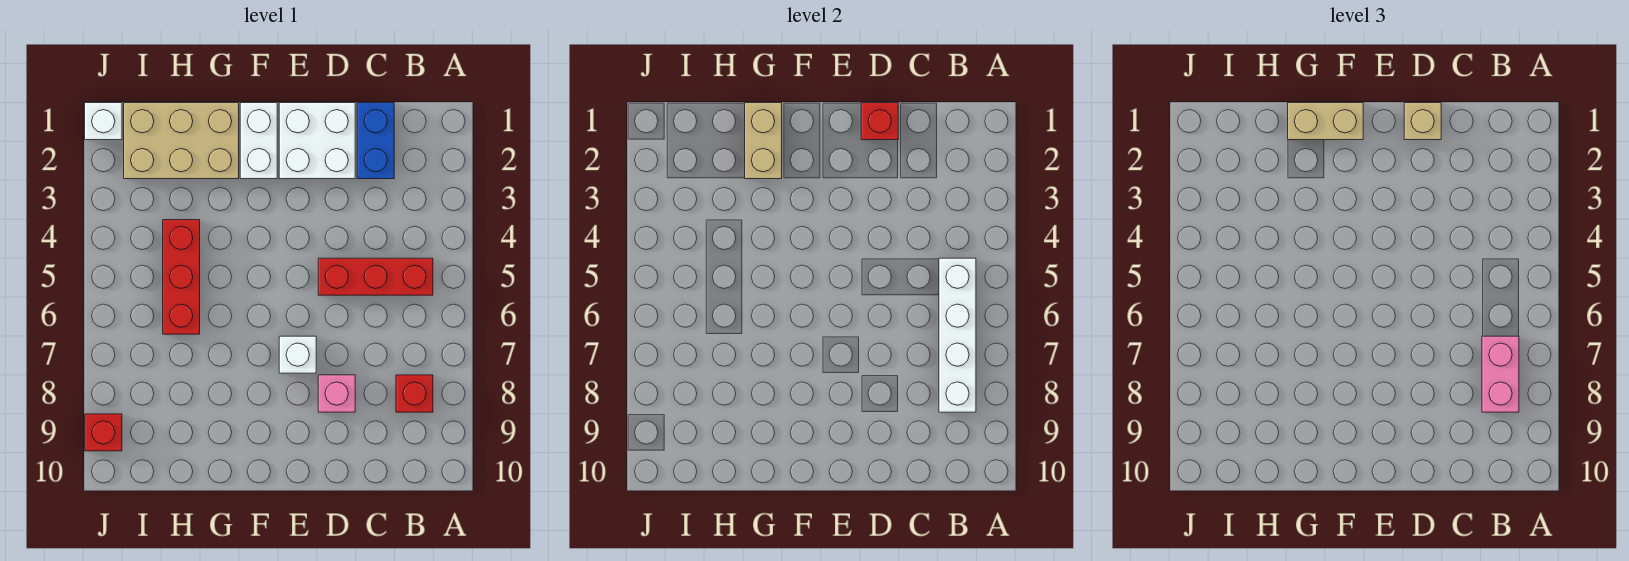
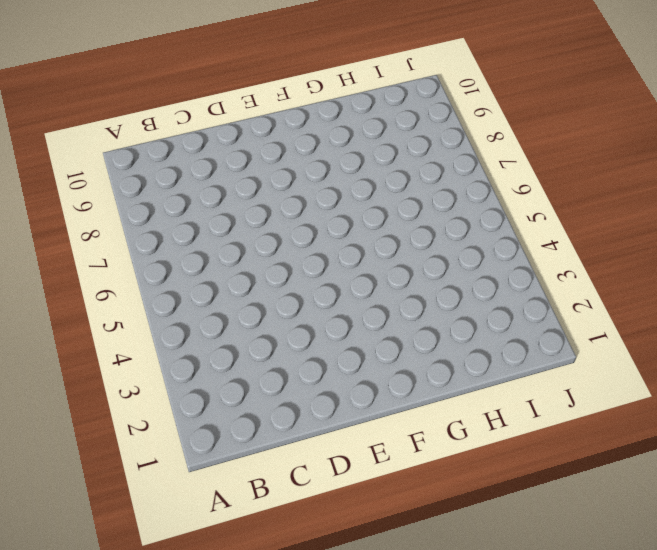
none -> red brick B5:D5 level 1
none -> red brick B8 level 1
none -> blue brick C1:C2 level 1

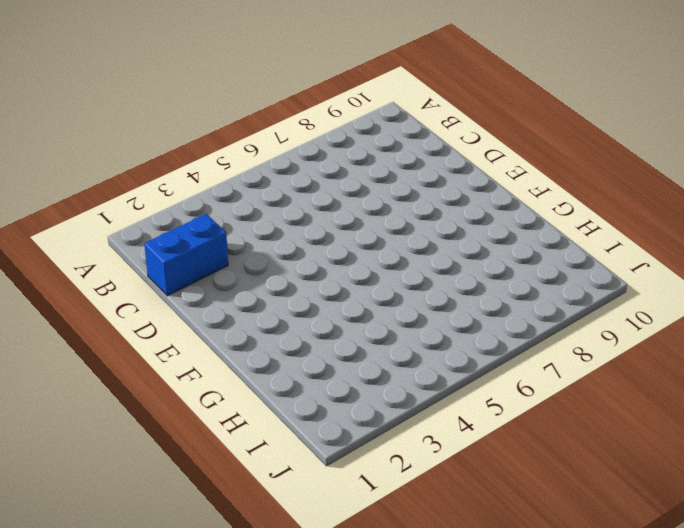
none -> red brick B5:D5 level 1
none -> red brick B8 level 1
none -> white brick D1:E2 level 1

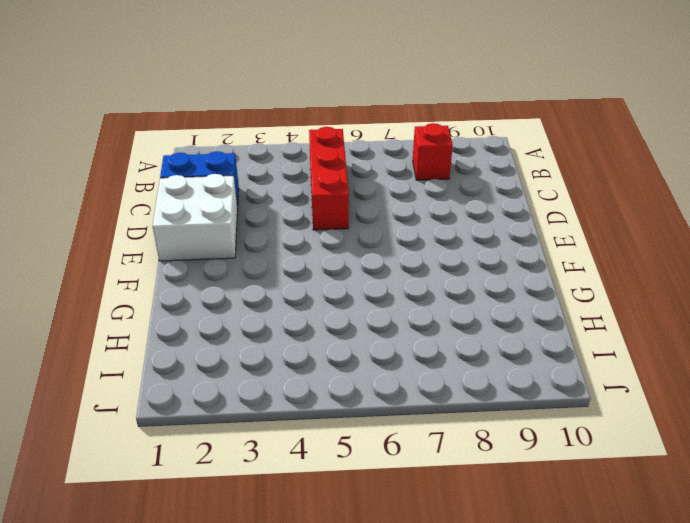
none -> pink brick D8 level 1
none -> white brick E7 level 1
none -> white brick F1:F2 level 1

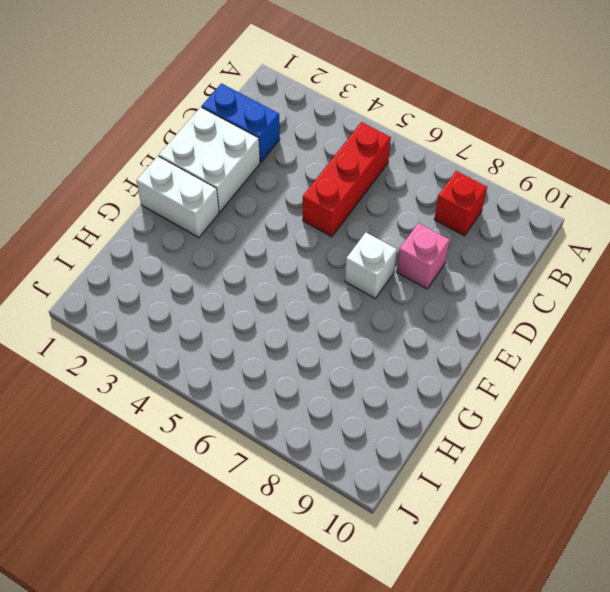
none -> tan brick G1:I2 level 1
none -> red brick H4:H6 level 1
none -> white brick J1 level 1

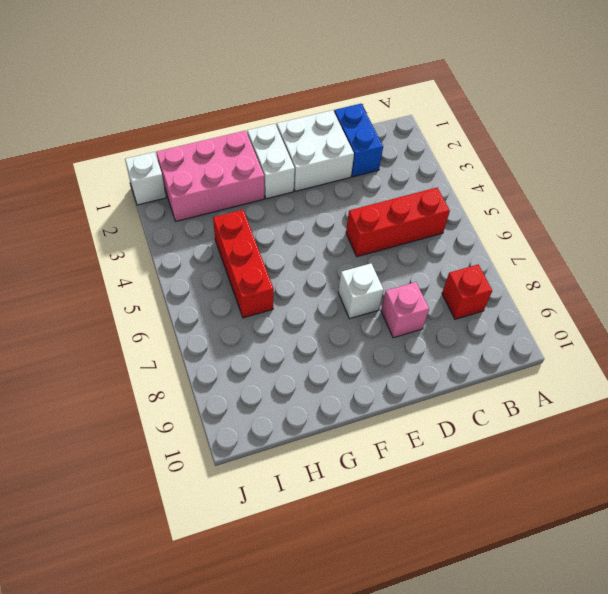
pink brick G1:I2 level 1 -> tan brick G1:I2 level 1
none -> red brick J9 level 1
none -> white brick B5:B8 level 2
none -> red brick D1 level 2

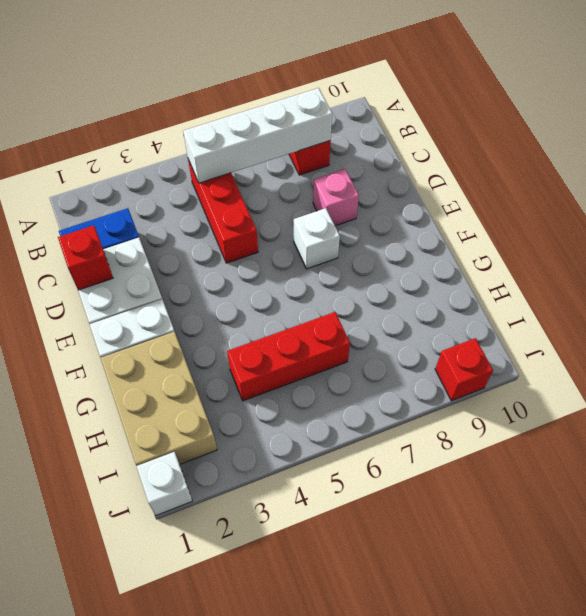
none -> tan brick G1:G2 level 2
none -> pink brick B7:B8 level 3
none -> tan brick D1 level 3

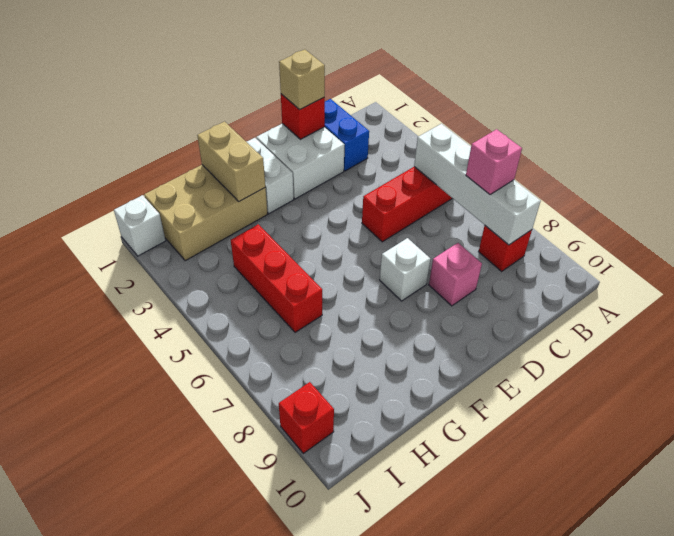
pink brick B7 level 3 -> pink brick B7:B8 level 3
none -> tan brick F1:G1 level 3

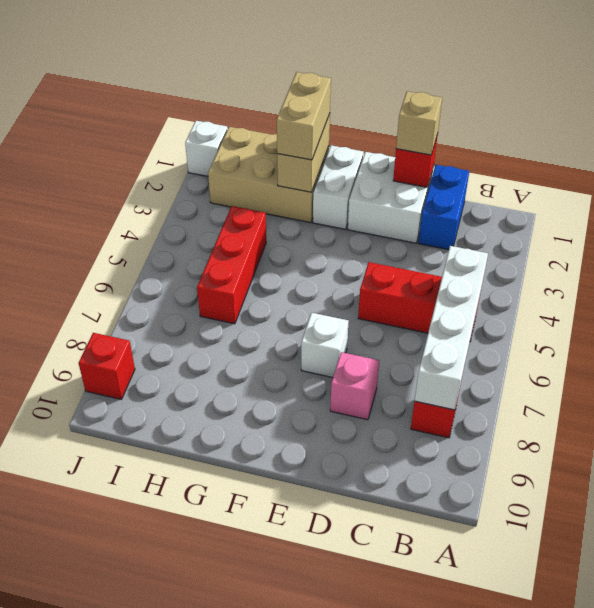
tan brick G1:G2 level 3 -> tan brick F1:G1 level 3
none -> pink brick B7:B8 level 3

